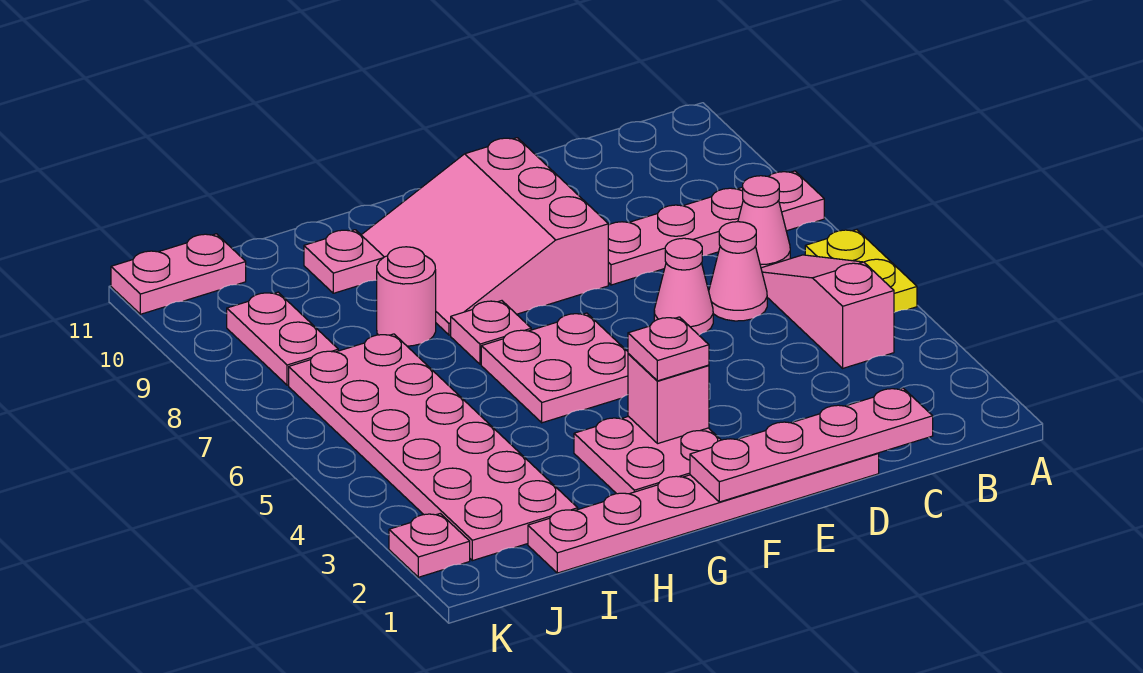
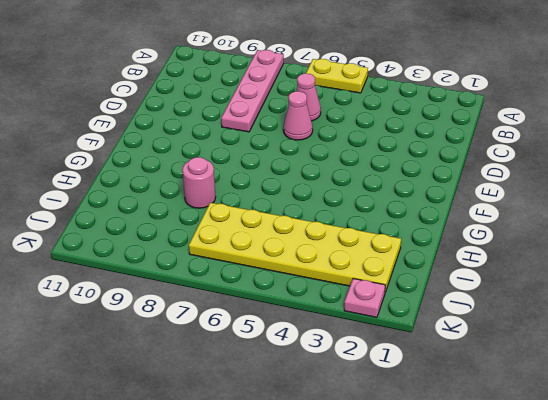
yellow plate I2:J7 level 1 -> pink plate I2:J7 level 1
none -> pink slope B4:B6 level 1 top 4
none -> pink cone B7 level 1
none -> pink plate D1:I1 level 1

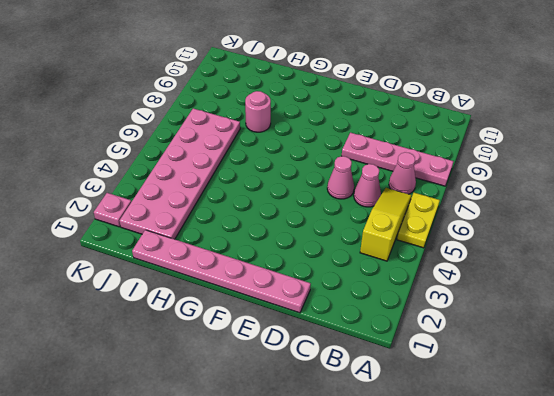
yellow slope B4:B6 level 1 top 4 -> pink slope B4:B6 level 1 top 4
none -> pink slope E8:G10 level 1 top E
none -> pink plate F2:G3 level 1
none -> pink plate F5:G6 level 1

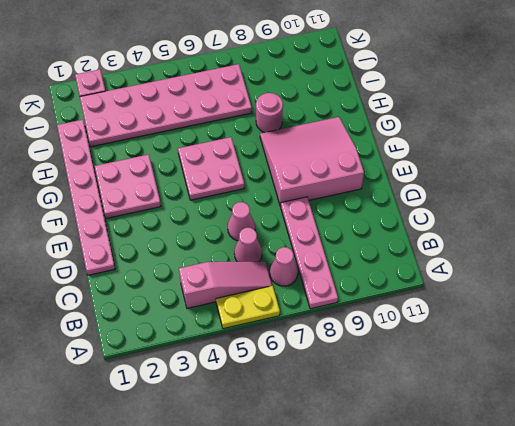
none -> pink plate G7 level 1
none -> pink plate H10 level 1
none -> pink plate J8:J9 level 1

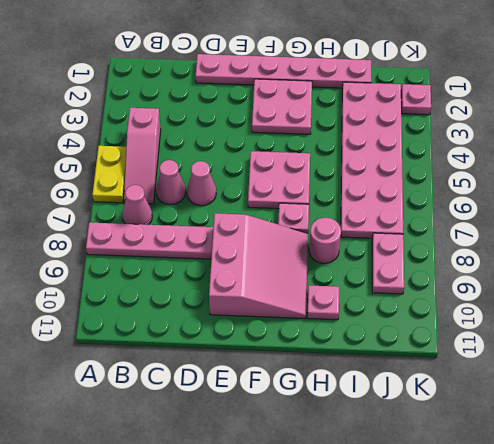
none -> pink plate J11:K11 level 1
none -> pink plate C1:F1 level 2
none -> pink brick F3 level 2

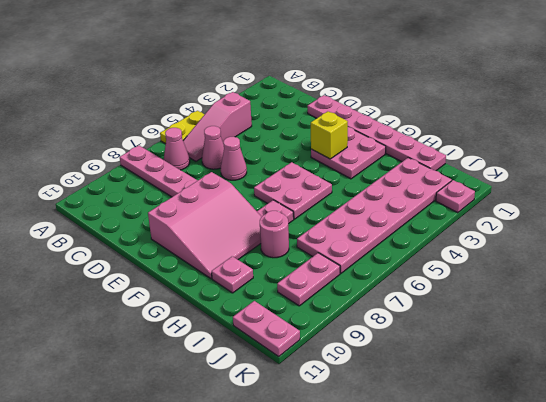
yellow brick F3 level 2 -> pink brick F3 level 2
none -> pink plate C1:F1 level 2
none -> pink plate F3 level 3

